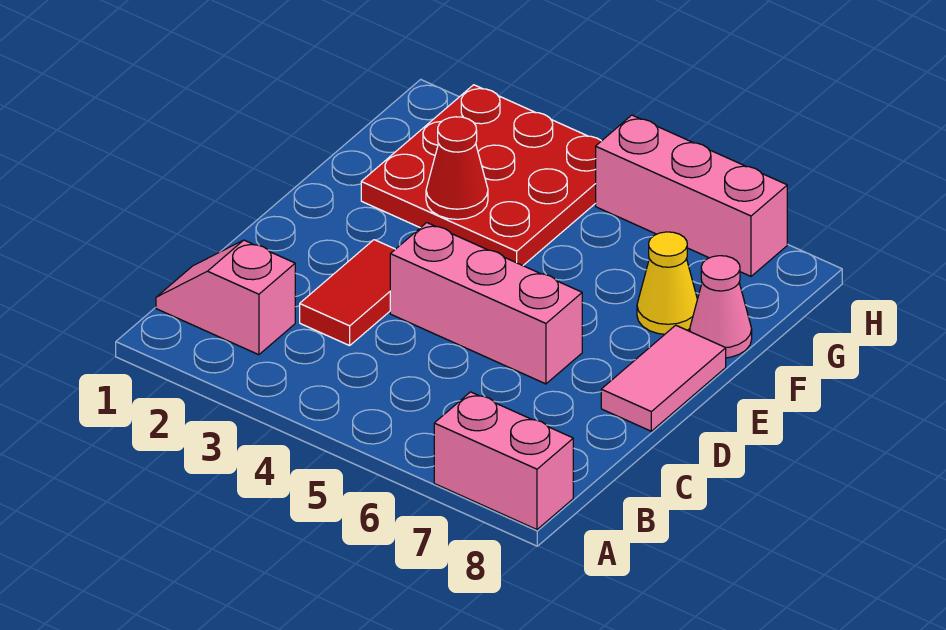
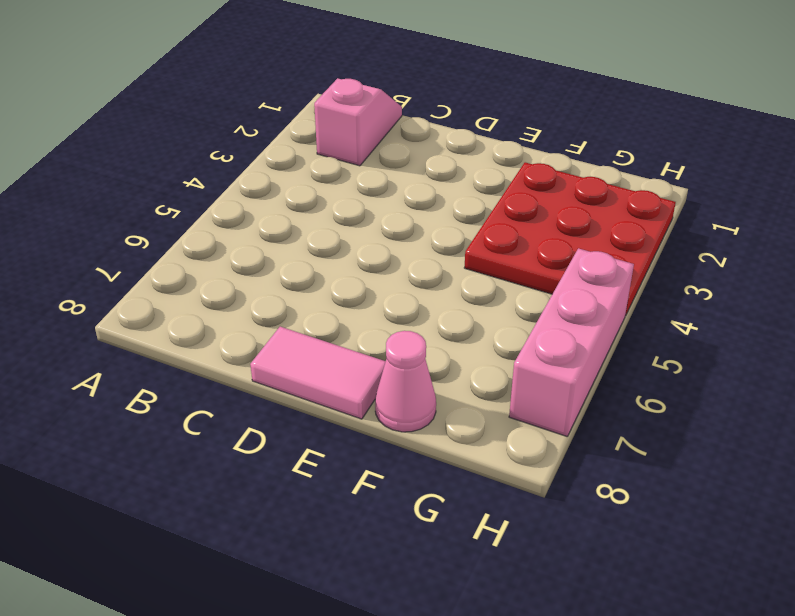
none -> pink brick A7:A8 level 1
none -> red tile C3:D3 level 1

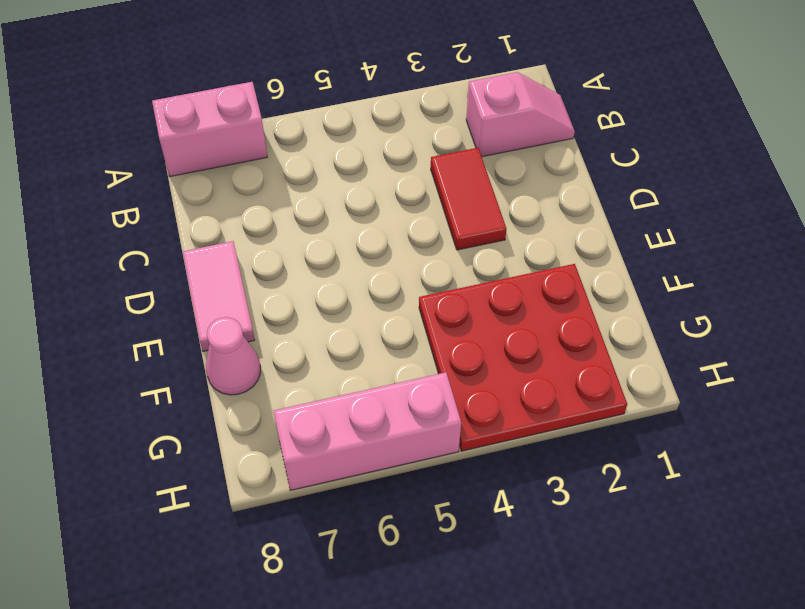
none -> pink brick D4:D6 level 1
none -> yellow cone F7 level 1

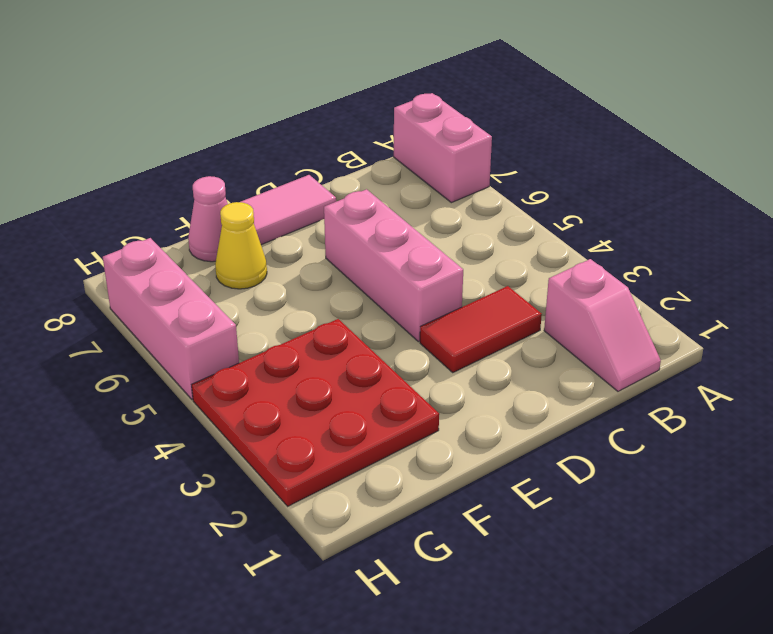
none -> red cone F3 level 2

